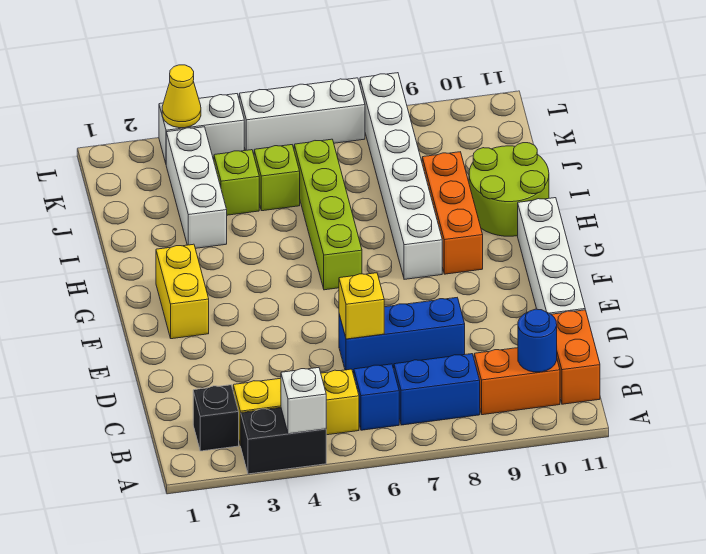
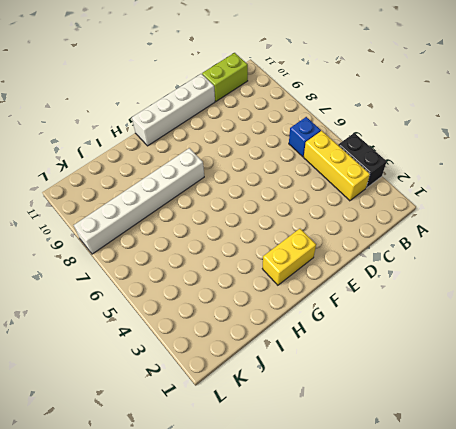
lime brick B11:C11 level 1 -> orange brick B11:C11 level 1
none -> black brick B2 level 1
none -> blue brick B7:B8 level 1
none -> orange brick B9:B10 level 1

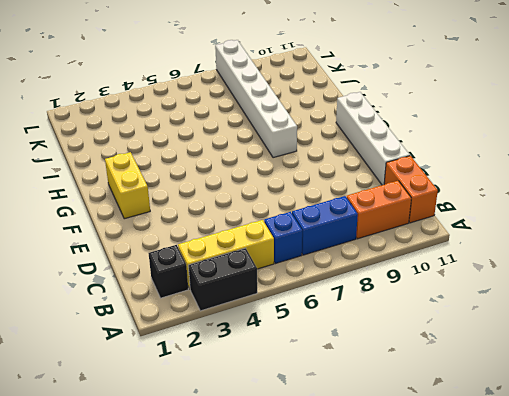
none -> blue brick D6:D8 level 1
none -> lime brick G6:J6 level 1
none -> orange brick G9:I9 level 1

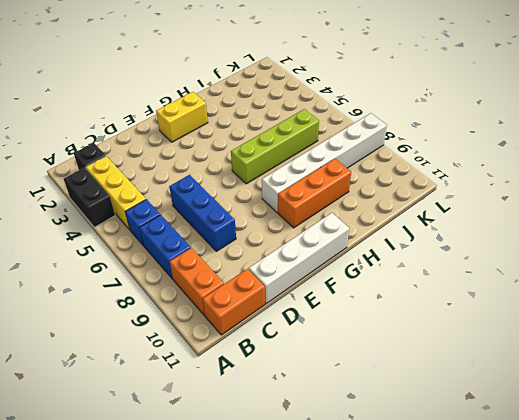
none -> lime round brick H10:I11 level 1
none -> white brick I3:K3 level 1
none -> lime brick J4 level 1

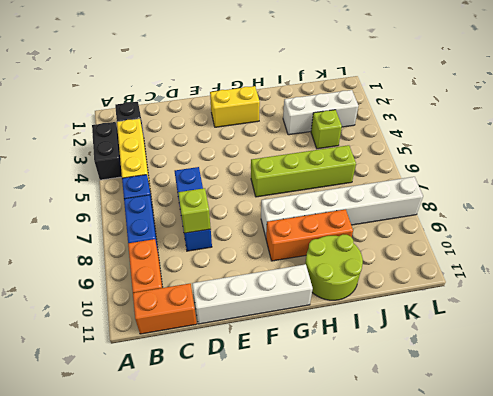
lime brick D8 level 2 -> lime brick J5 level 1
none -> white brick L3:L4 level 1
none -> white brick L5:L7 level 1
none -> white brick A4 level 2

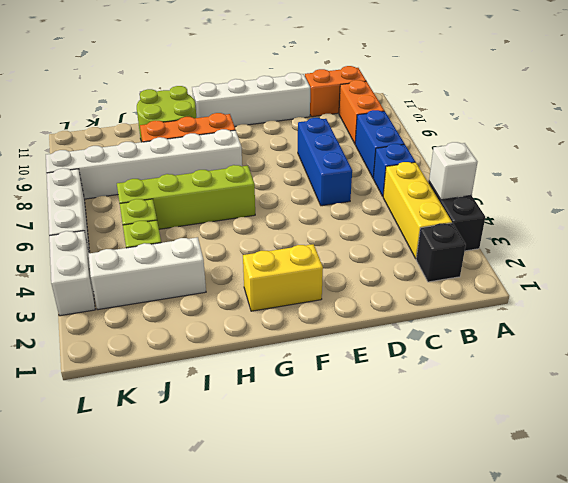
none -> blue round brick B10 level 2
none -> yellow brick D6 level 2
none -> yellow cone L3 level 2

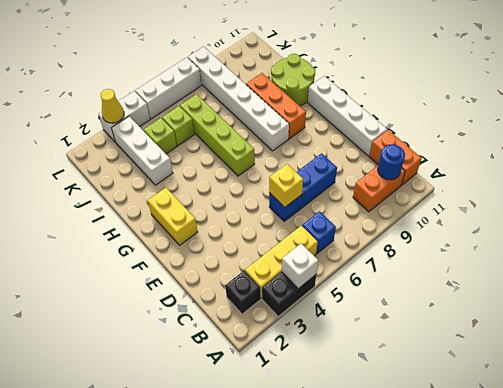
none -> blue brick B7:B8 level 1

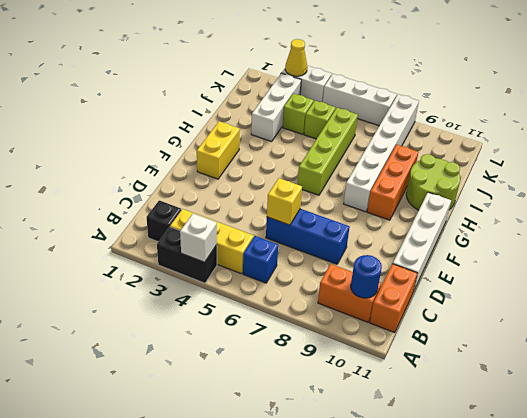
none -> blue brick B7:B8 level 1

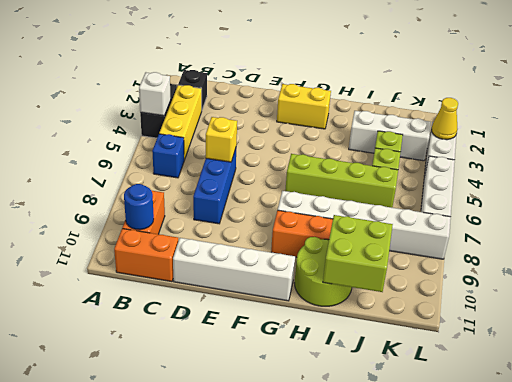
lime brick I10:J11 level 2 -> none
none -> blue brick B7:B8 level 1

